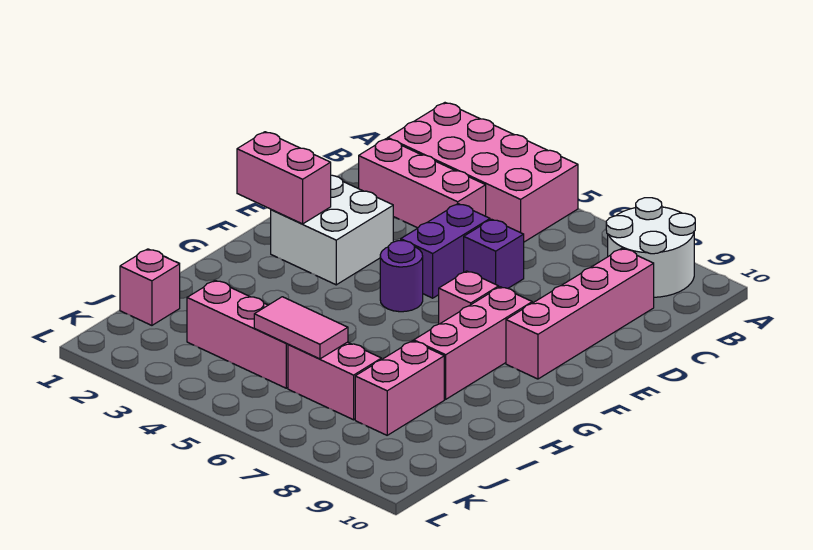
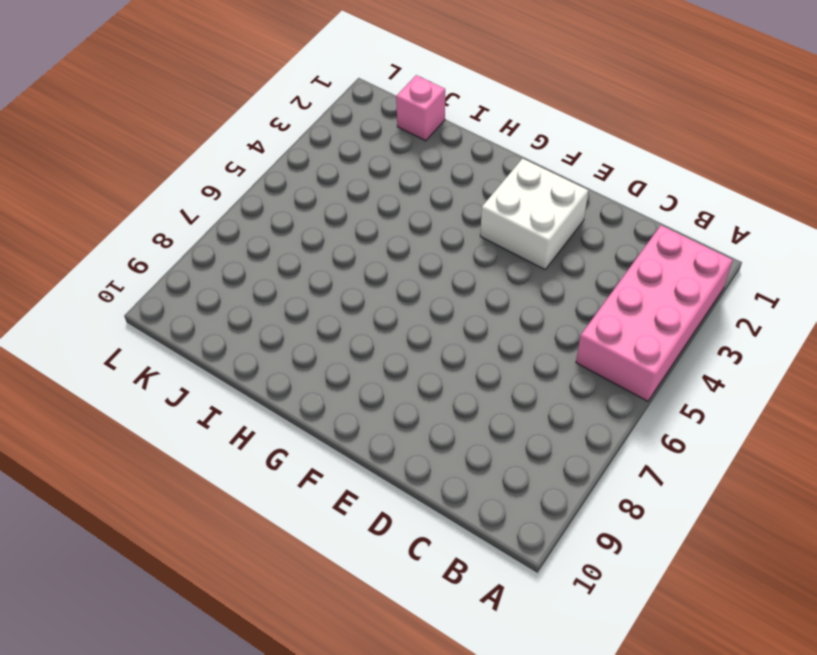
none -> white round brick A8:B9 level 1
none -> pink brick C2:C4 level 1
none -> pink brick C9:F9 level 1

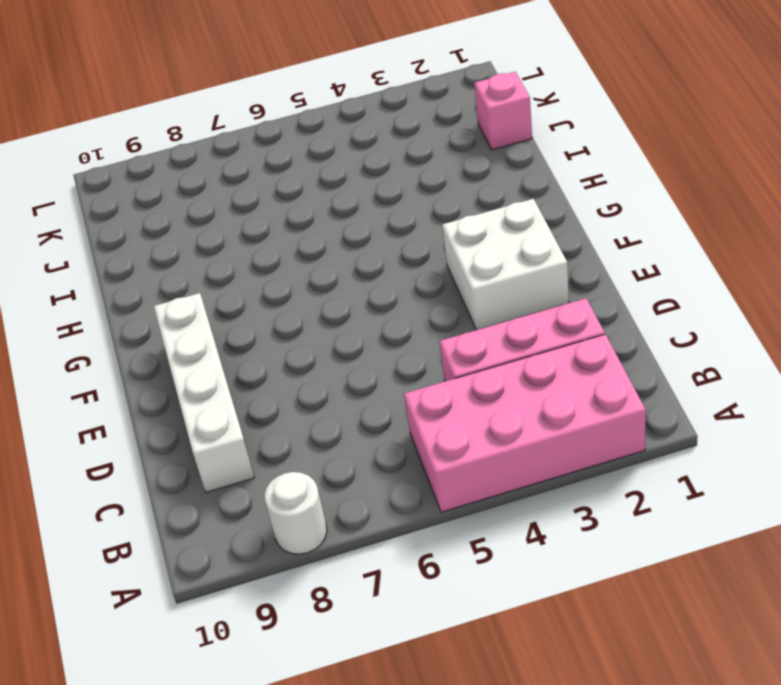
white round brick A8 level 1 -> white round brick A8:B9 level 1
white brick C9:F9 level 1 -> pink brick C9:F9 level 1
none -> purple brick D5:E5 level 1
none -> purple brick D6 level 1
none -> purple round brick F5 level 1

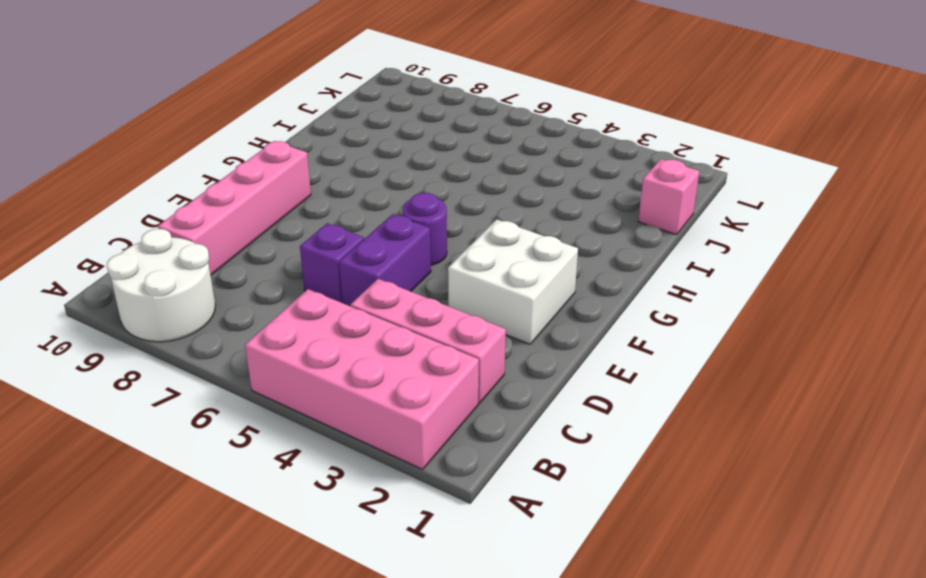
none -> pink brick F7 level 1
none -> pink brick F8:H8 level 1
none -> pink brick I8:J8 level 1

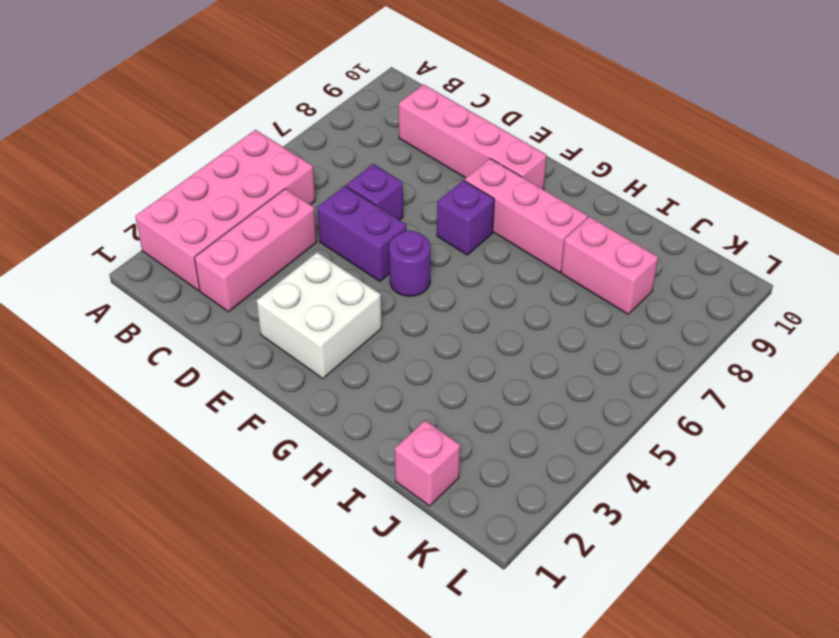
purple brick F7 level 1 -> pink brick F7 level 1
none -> white round brick A8:B9 level 1
none -> pink brick J3:J5 level 1
none -> pink brick J6:J7 level 1

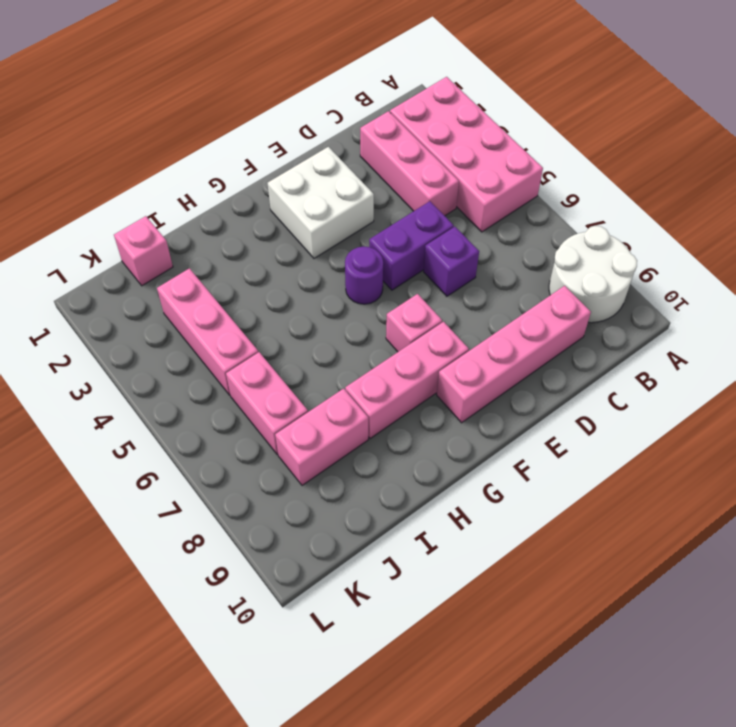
none -> pink brick F1:F2 level 2
none -> pink tile J5:J6 level 2

